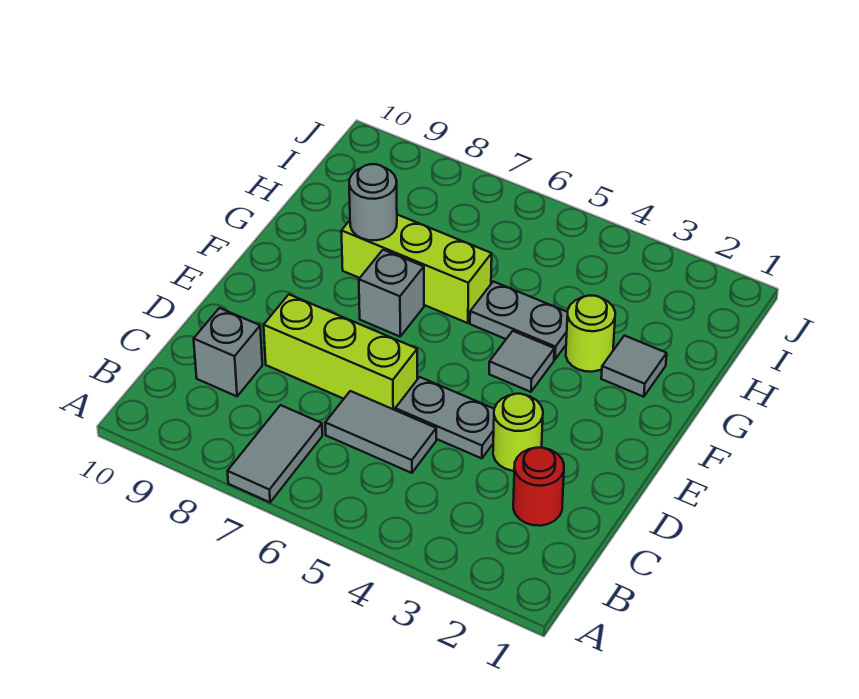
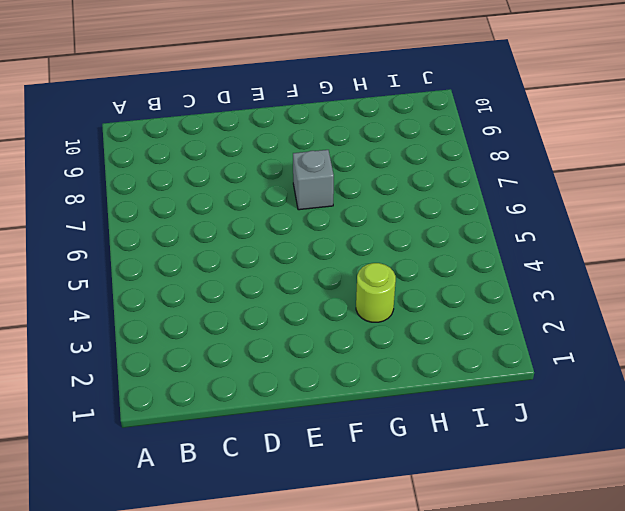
none -> grey tile A7:B7 level 1
none -> red round brick C2 level 1
none -> grey tile C5:C6 level 1

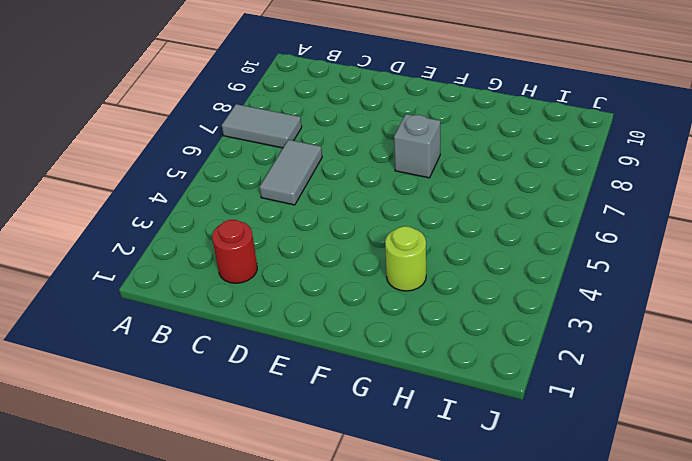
none -> grey brick C9 level 1
none -> lime round brick D3 level 1
none -> grey plate D4:D5 level 1

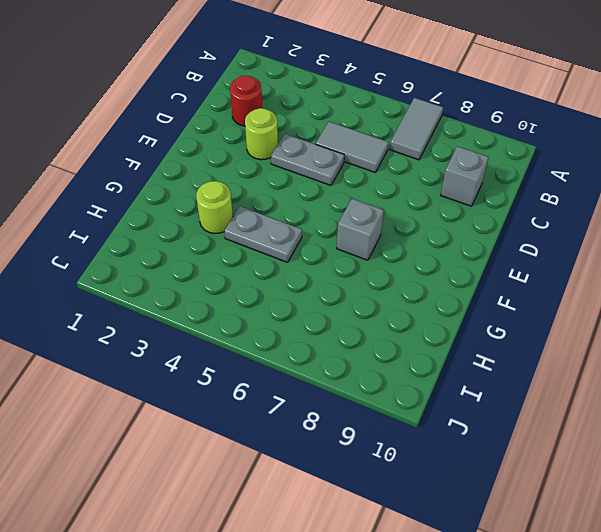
none -> lime brick D6:D8 level 1
none -> grey tile F4 level 1
none -> grey tile G2 level 1

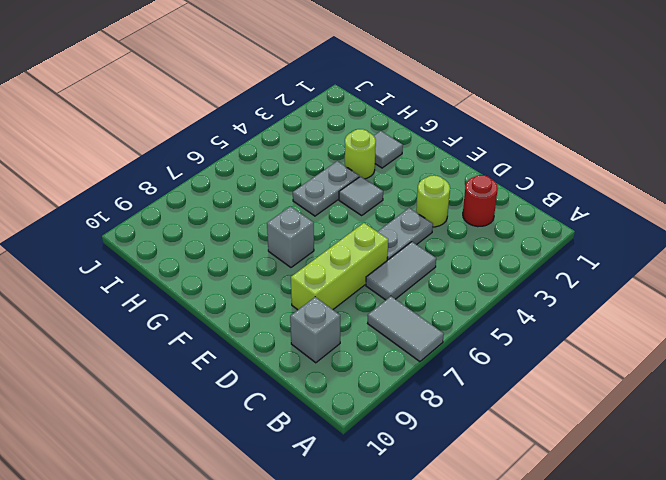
none -> lime brick G6:G8 level 1
none -> grey round brick G8 level 2

